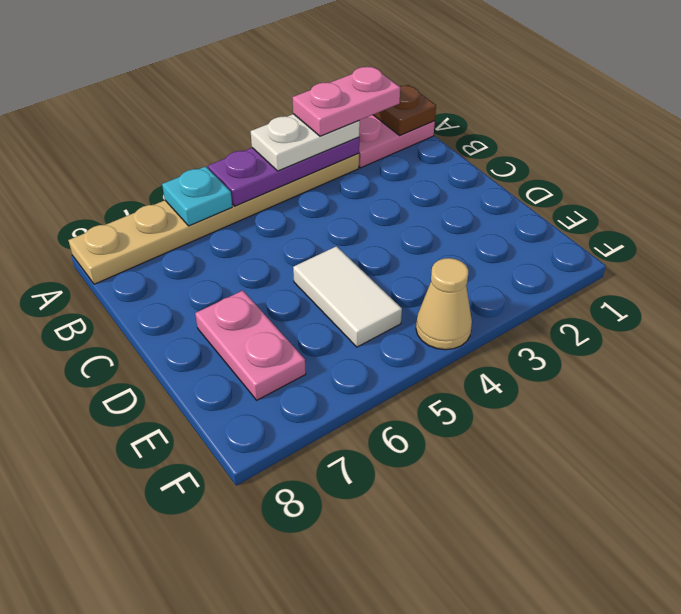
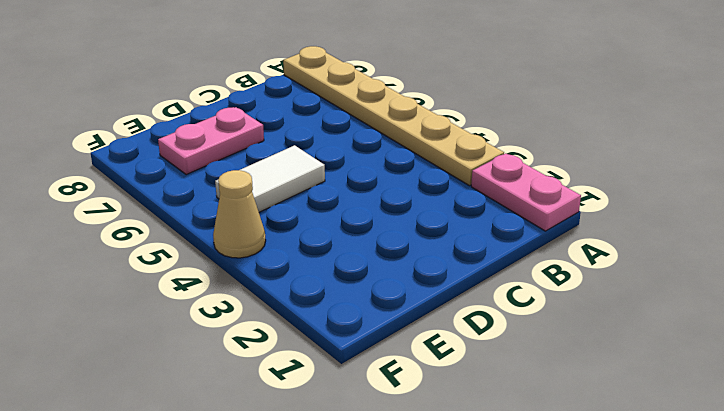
none -> brown plate A1 level 2
none -> purple plate A3:A5 level 2

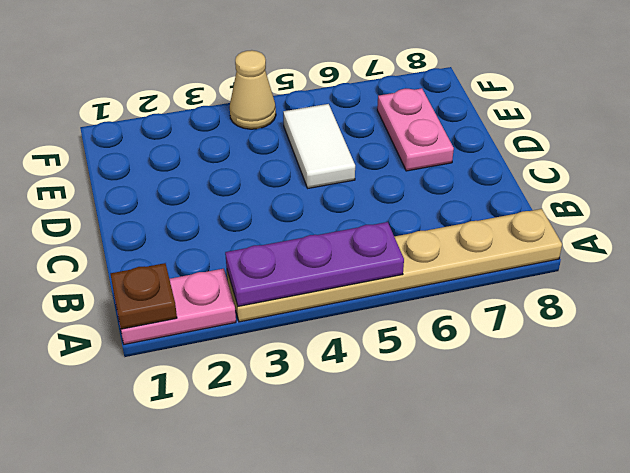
none -> cyan plate A6 level 2
none -> white plate A3:A4 level 3

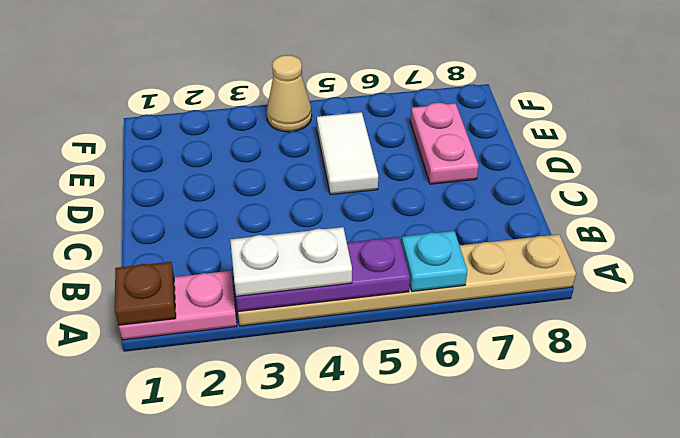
none -> pink plate A2:A3 level 4

